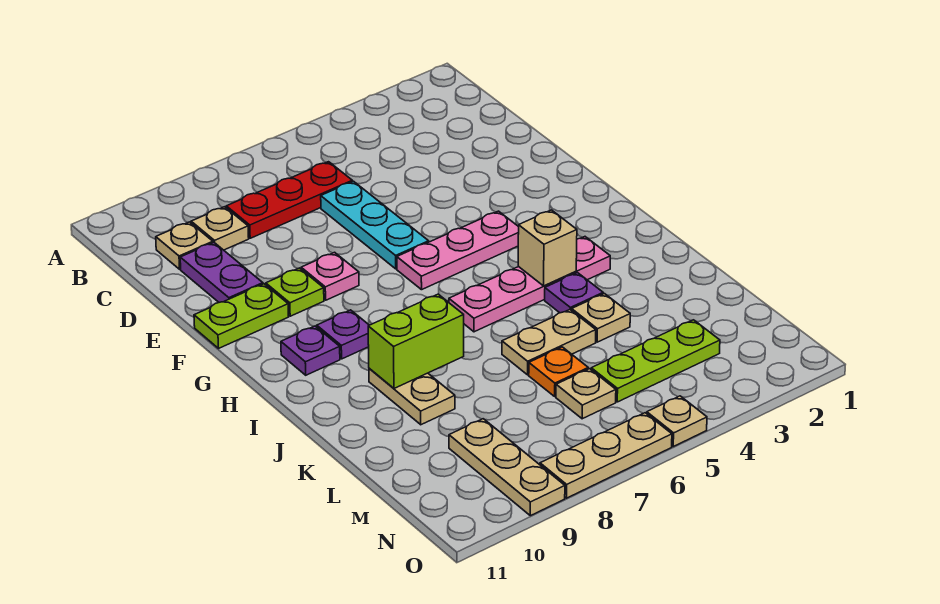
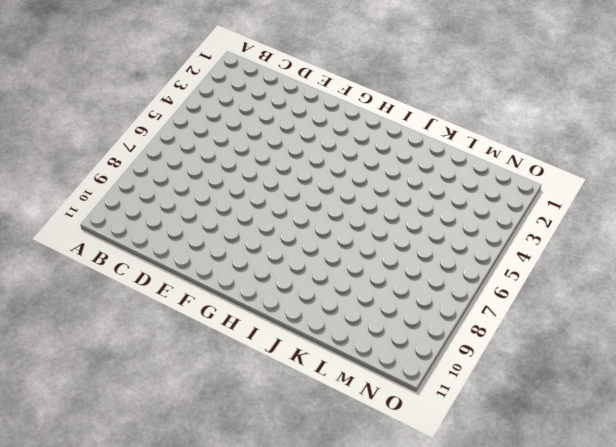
none -> red plate C6:C8 level 1
none -> tan plate C9 level 1
none -> tan plate C10 level 1

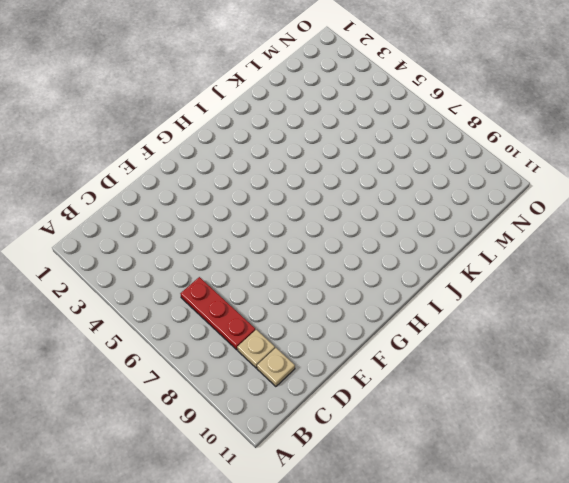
none -> cyan plate D6:F6 level 1
none -> purple plate D10:E10 level 1
none -> pink plate F8 level 1

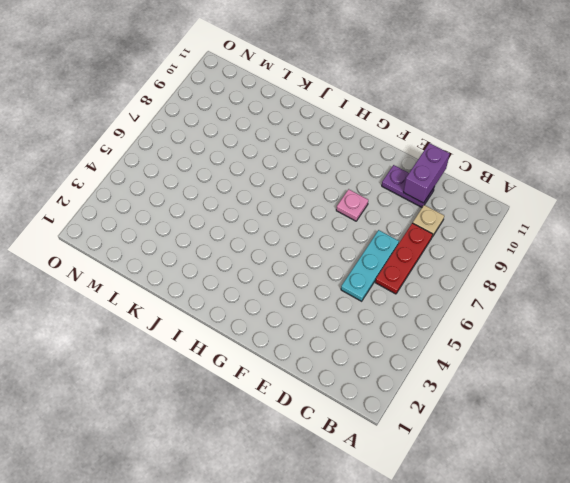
cyan plate D5:D7 level 1 -> cyan plate D6:F6 level 1
purple brick D10:D11 level 2 -> none
none -> tan plate C10 level 1
none -> lime plate F9 level 1
none -> lime plate F10:F11 level 1

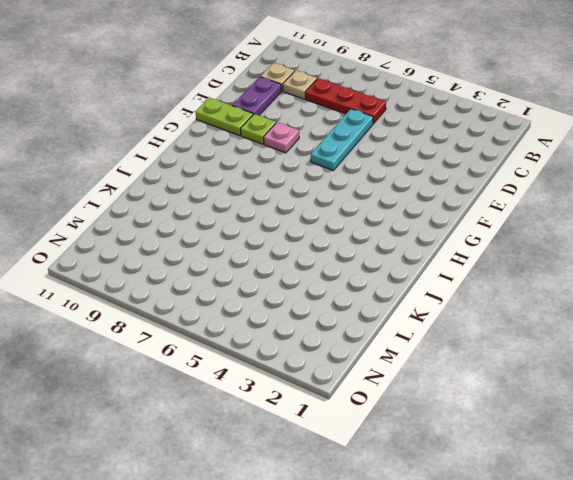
none -> pink plate G4:G6 level 1
none -> purple plate H9 level 1
none -> purple plate H10 level 1

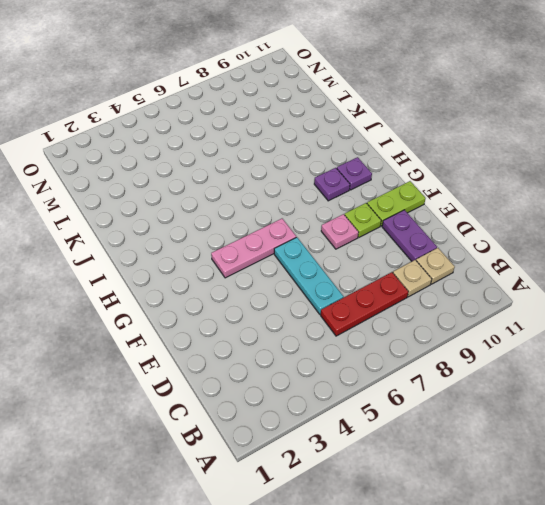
none -> pink plate I3:I6 level 1
none -> purple plate J4 level 1
none -> tan plate J9:K9 level 1

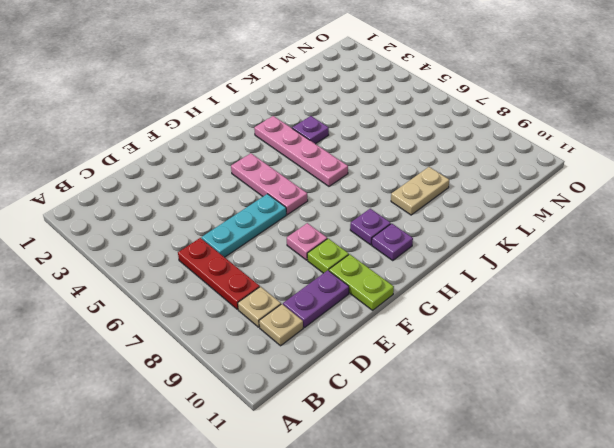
none -> tan plate K4 level 1
none -> tan plate K5:K6 level 1
none -> orange plate L6 level 1

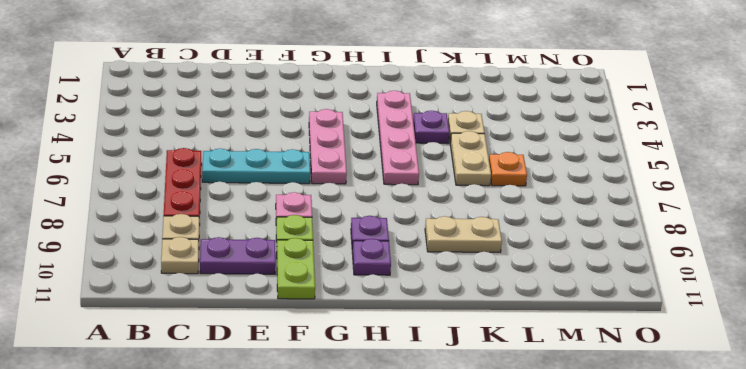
none -> lime plate M3:M5 level 1
none -> tan plate M6 level 1
none -> tan plate M9:O9 level 1

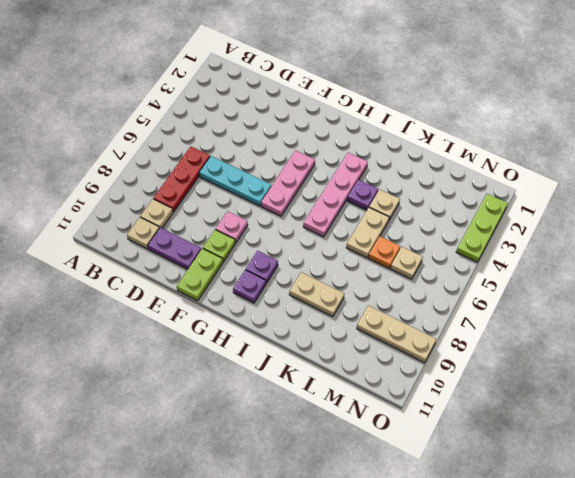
lime plate O2:O4 level 1 -> lime plate M3:M5 level 1
none -> tan plate O5 level 1
none -> tan plate O6:O8 level 1
none -> tan brick I4 level 2

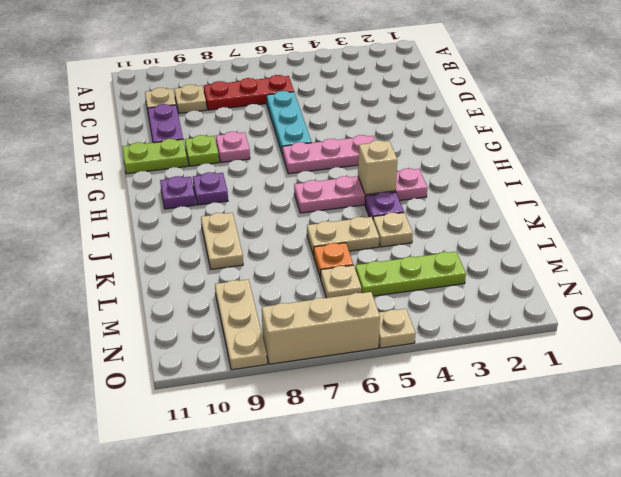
tan brick O6:O8 level 1 -> tan plate O6:O8 level 1
none -> lime brick J8:J9 level 2

